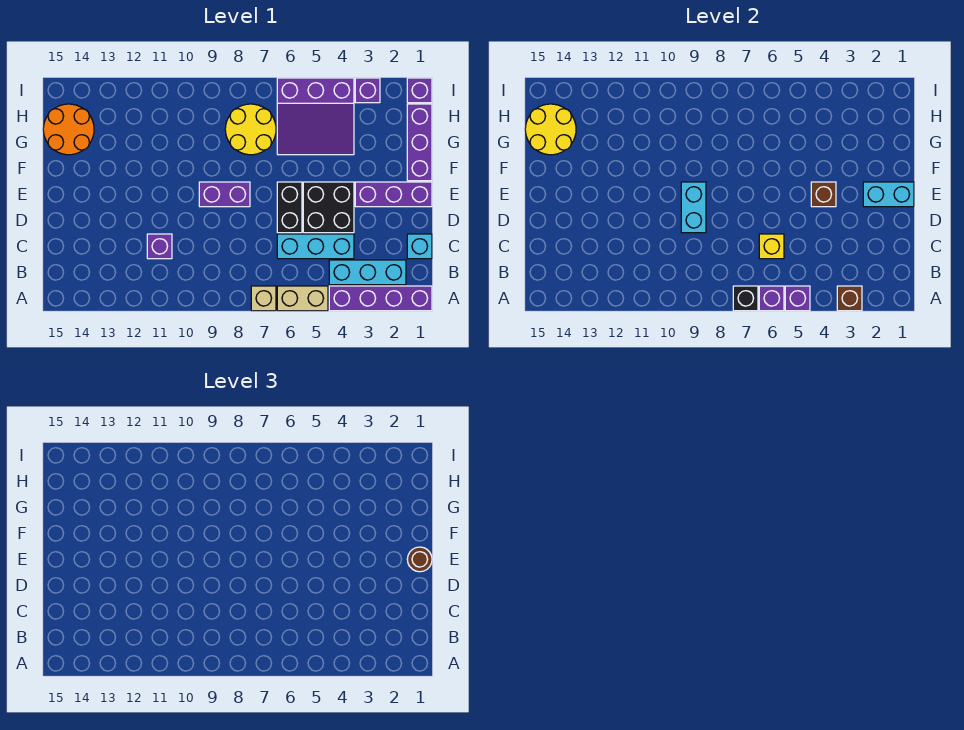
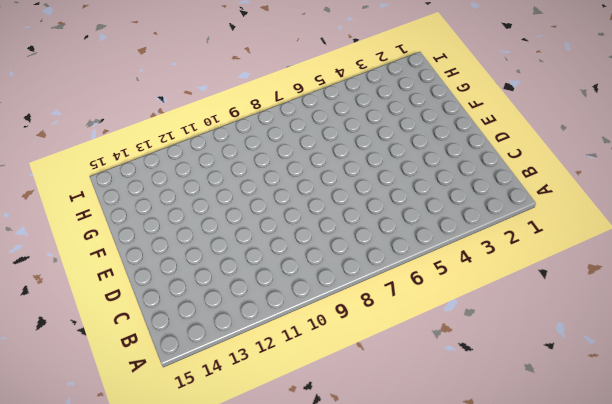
none -> purple brick A1:A4 level 1
none -> tan brick A5:A6 level 1
none -> tan brick A7 level 1

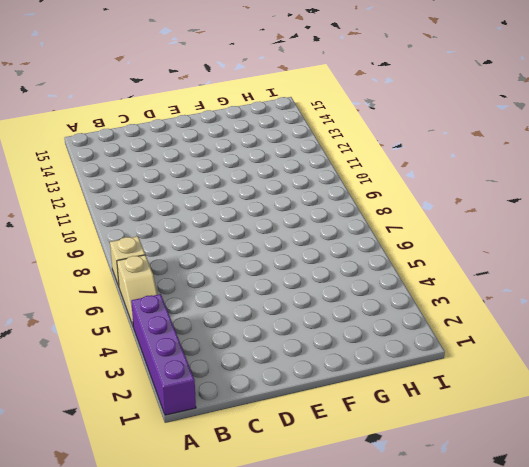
tan slope A5:A6 level 1 top 6 -> tan brick A5:A6 level 1
none -> cyan brick B2:B4 level 1
none -> cyan brick C1 level 1
none -> cyan brick C4:C6 level 1

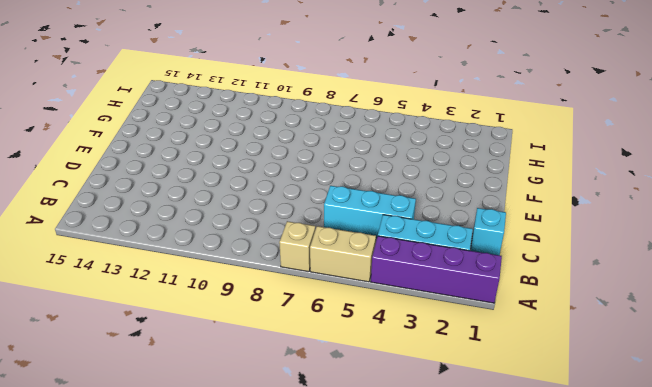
none -> purple brick C11 level 1
none -> black brick D4:E5 level 1
none -> black brick D6:E6 level 1

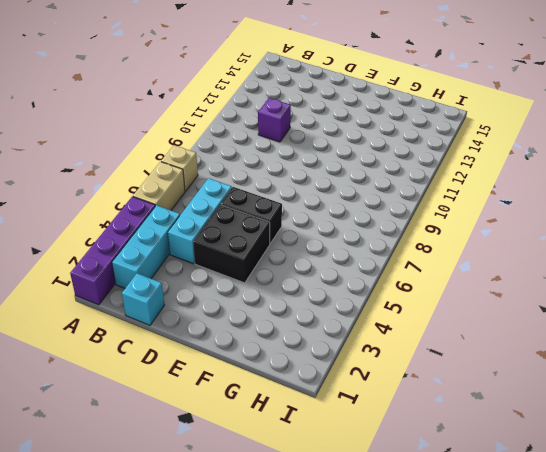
none -> purple brick E1:E3 level 1
none -> purple brick E8:E9 level 1
none -> purple brick F1:H1 level 1

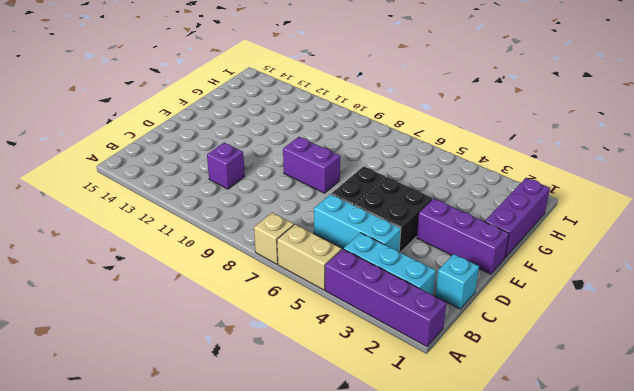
none -> purple slope G4:I6 level 1 top I
none -> yellow round brick G7:H8 level 1
none -> orange round brick G14:H15 level 1

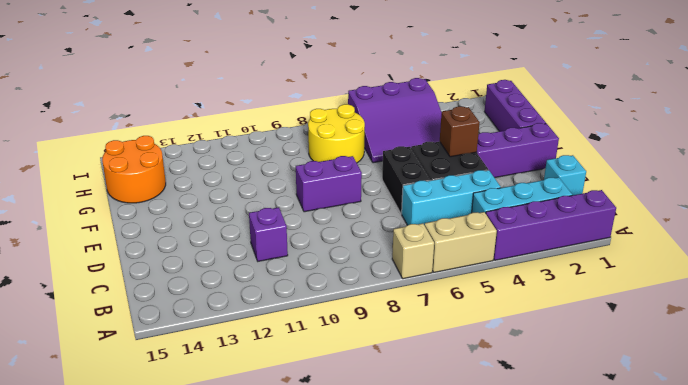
none -> purple brick I1 level 1
none -> purple brick I3 level 1
none -> brown brick A3 level 2

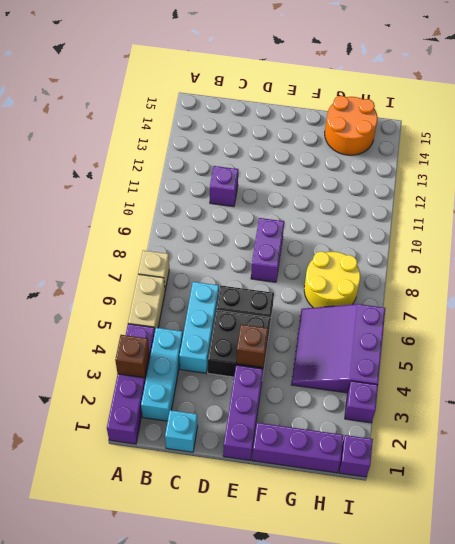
none -> purple brick A5 level 2
none -> purple brick A6 level 2
none -> black brick A7 level 2

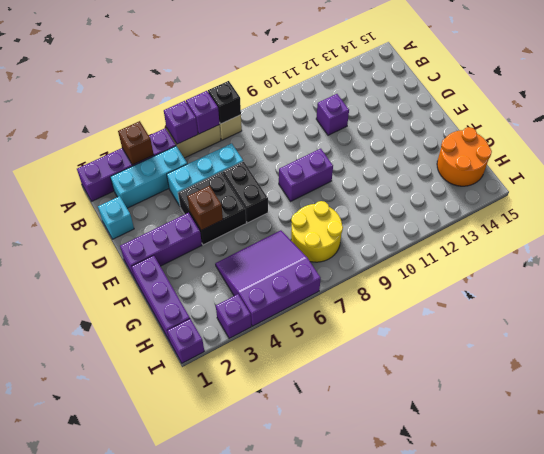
none -> yellow brick C6 level 2
none -> cyan brick D9:E9 level 2
none -> cyan brick E1:E2 level 2

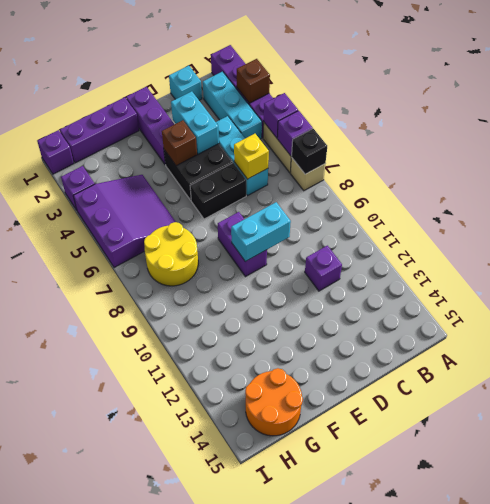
cyan brick D3:D4 level 2 -> cyan brick E1:E2 level 2
none -> yellow round brick G14:H15 level 2
none -> brown round brick E1 level 3

